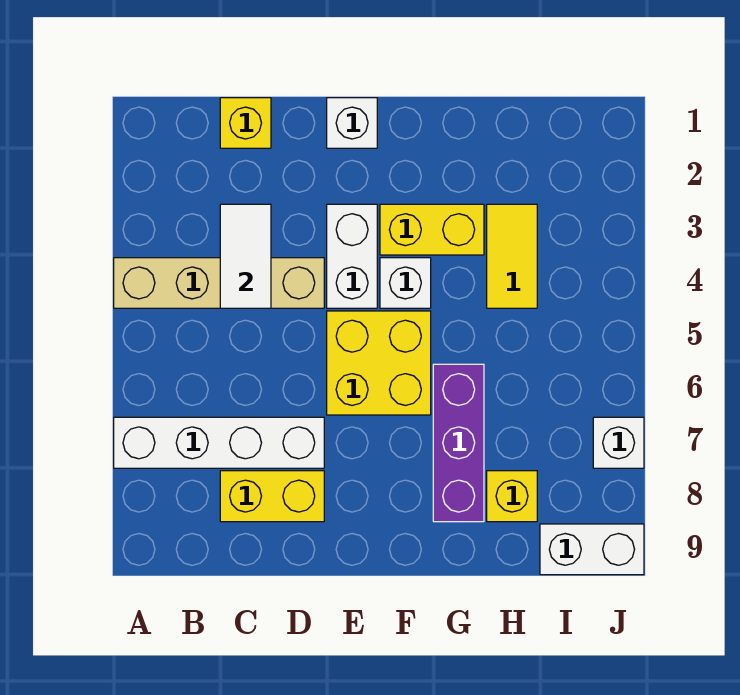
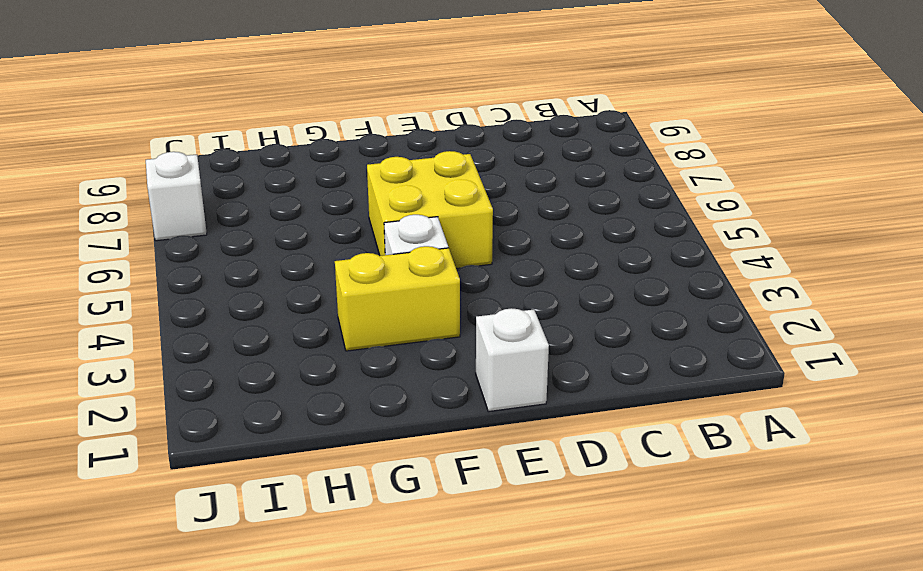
none -> tan brick A4:D4 level 1
none -> white brick A7:D7 level 1
none -> yellow brick C1 level 1

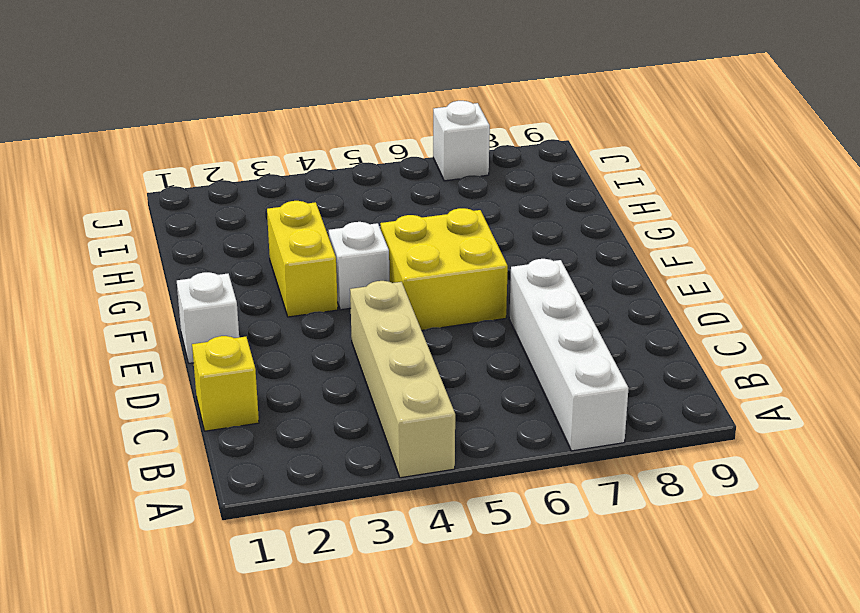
none -> yellow brick C8:D8 level 1
none -> white brick E3:E4 level 1
none -> purple brick G6:G8 level 1

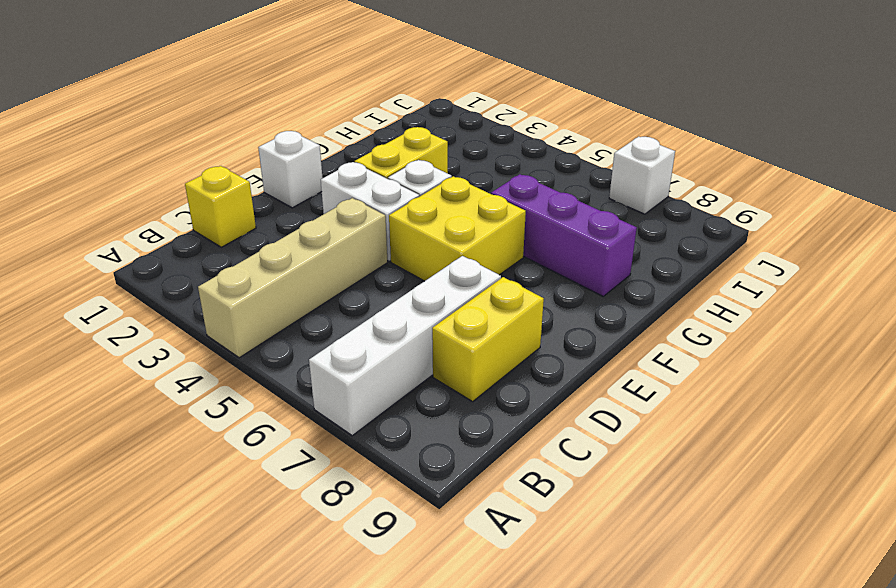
none -> yellow tile H3:H4 level 1
none -> yellow brick H8 level 1
none -> white brick I9:J9 level 1

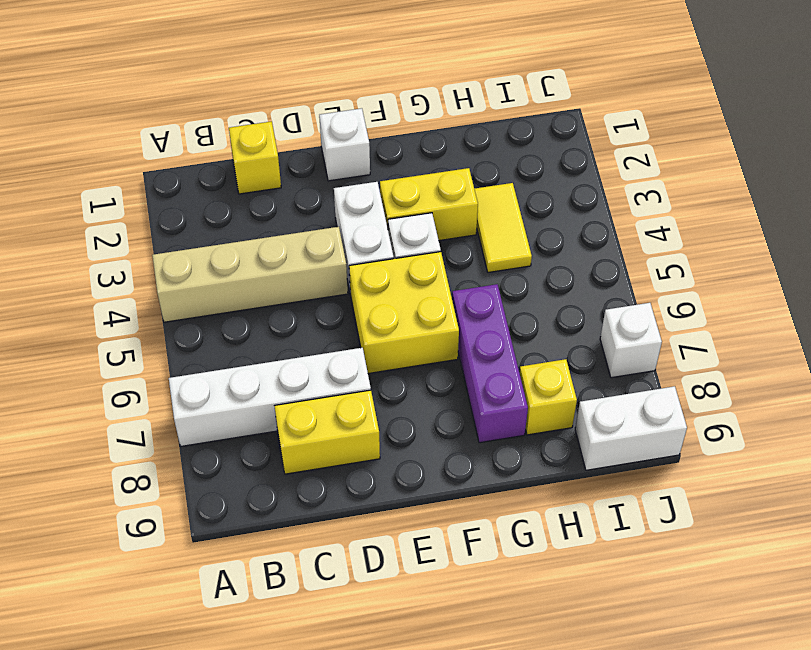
none -> white tile C3:C4 level 2

